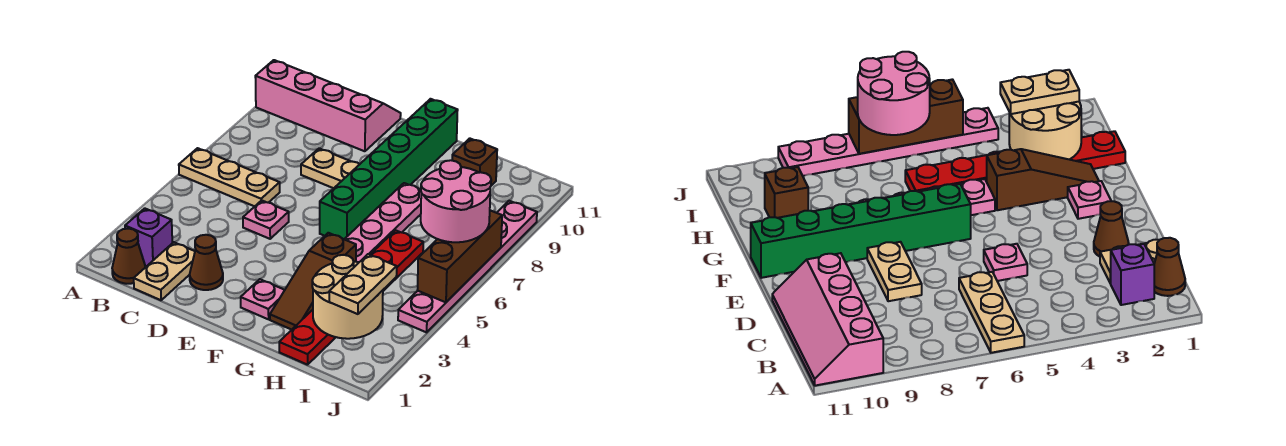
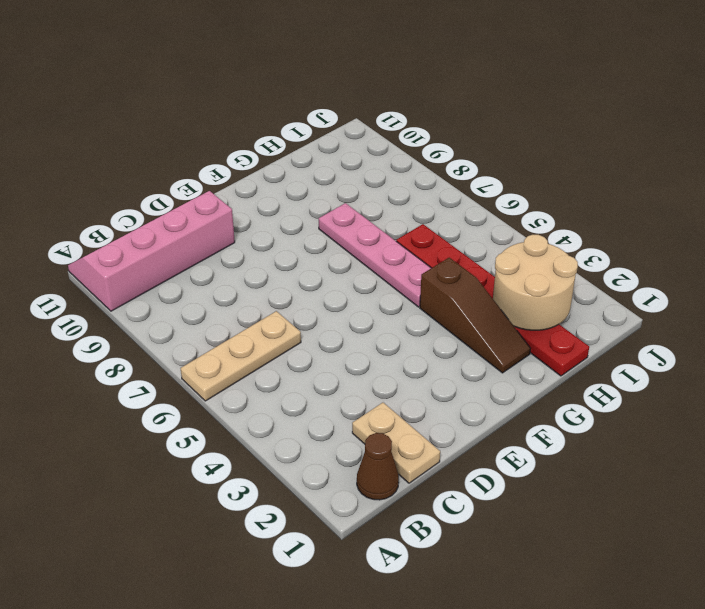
none -> purple brick B2 level 1
none -> brown cone D2 level 1
none -> pink plate D5 level 1

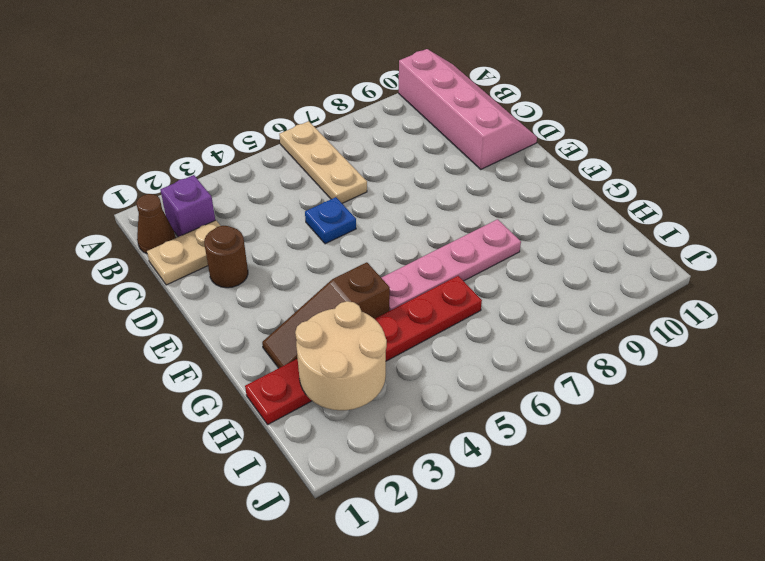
brown round brick D2 level 1 -> brown cone D2 level 1
blue plate D5 level 1 -> pink plate D5 level 1
none -> tan plate D8:E8 level 1
none -> pink plate F2 level 1
none -> green brick F6:F11 level 1

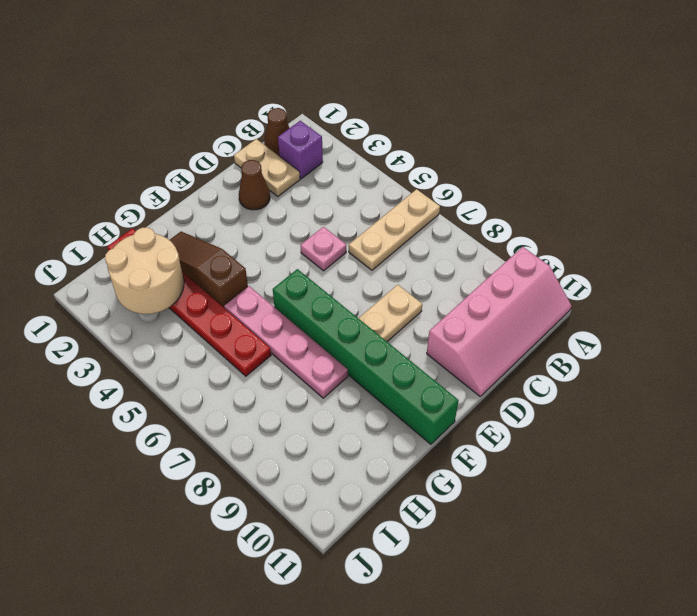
none -> pink plate F2 level 1
none -> brown brick H10 level 1
none -> pink plate J4:J9 level 1

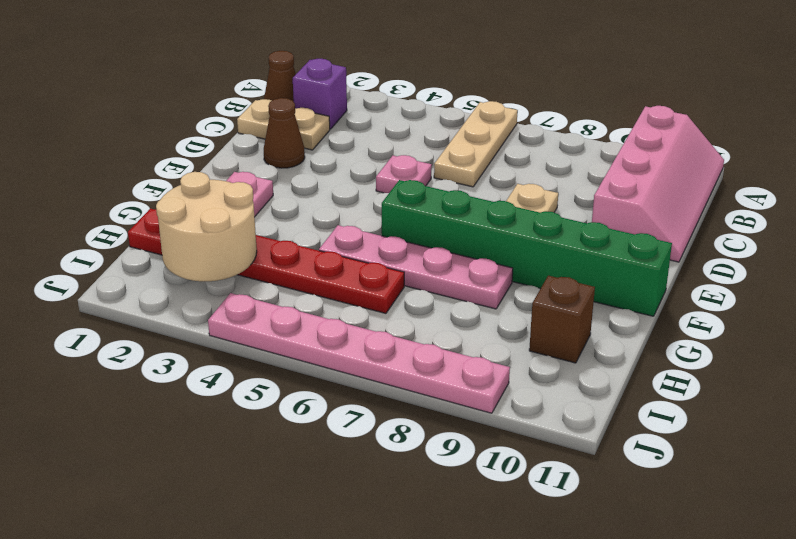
none -> brown slope G2:G4 level 1 top 4
none -> brown brick J5:J7 level 2
none -> tan plate I2:I3 level 3

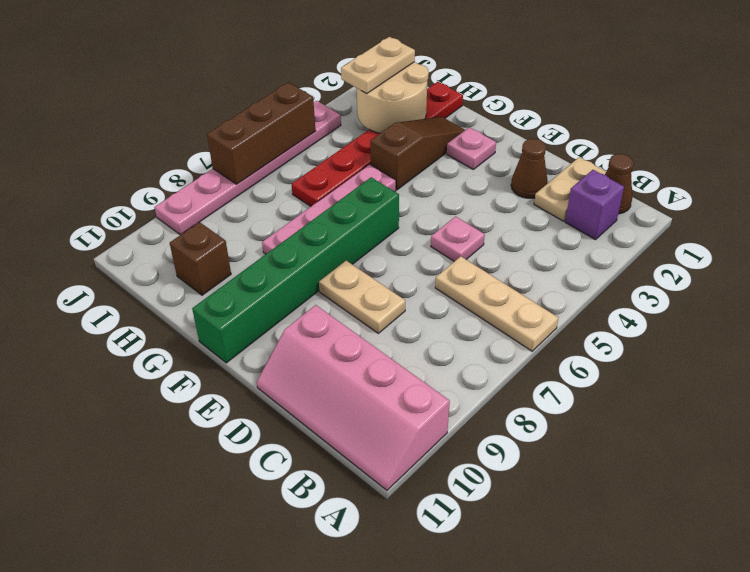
none -> pink round brick I6:J7 level 3

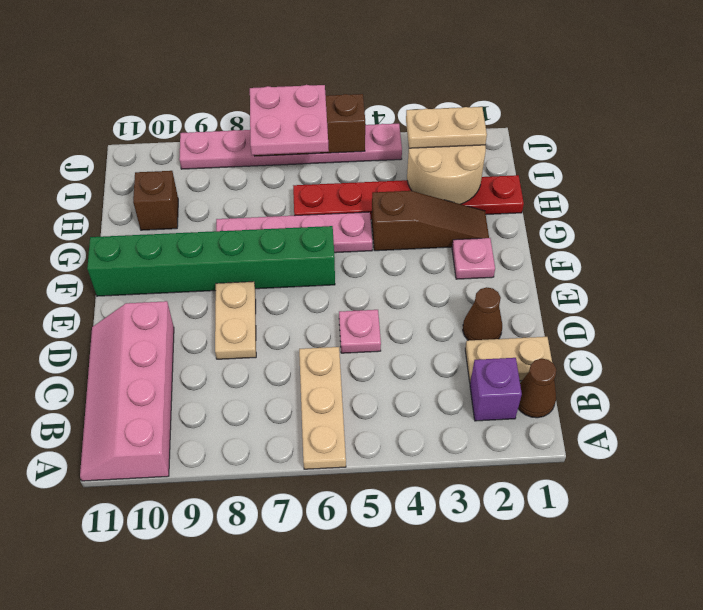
pink plate I6:J7 level 3 -> pink round brick I6:J7 level 3

